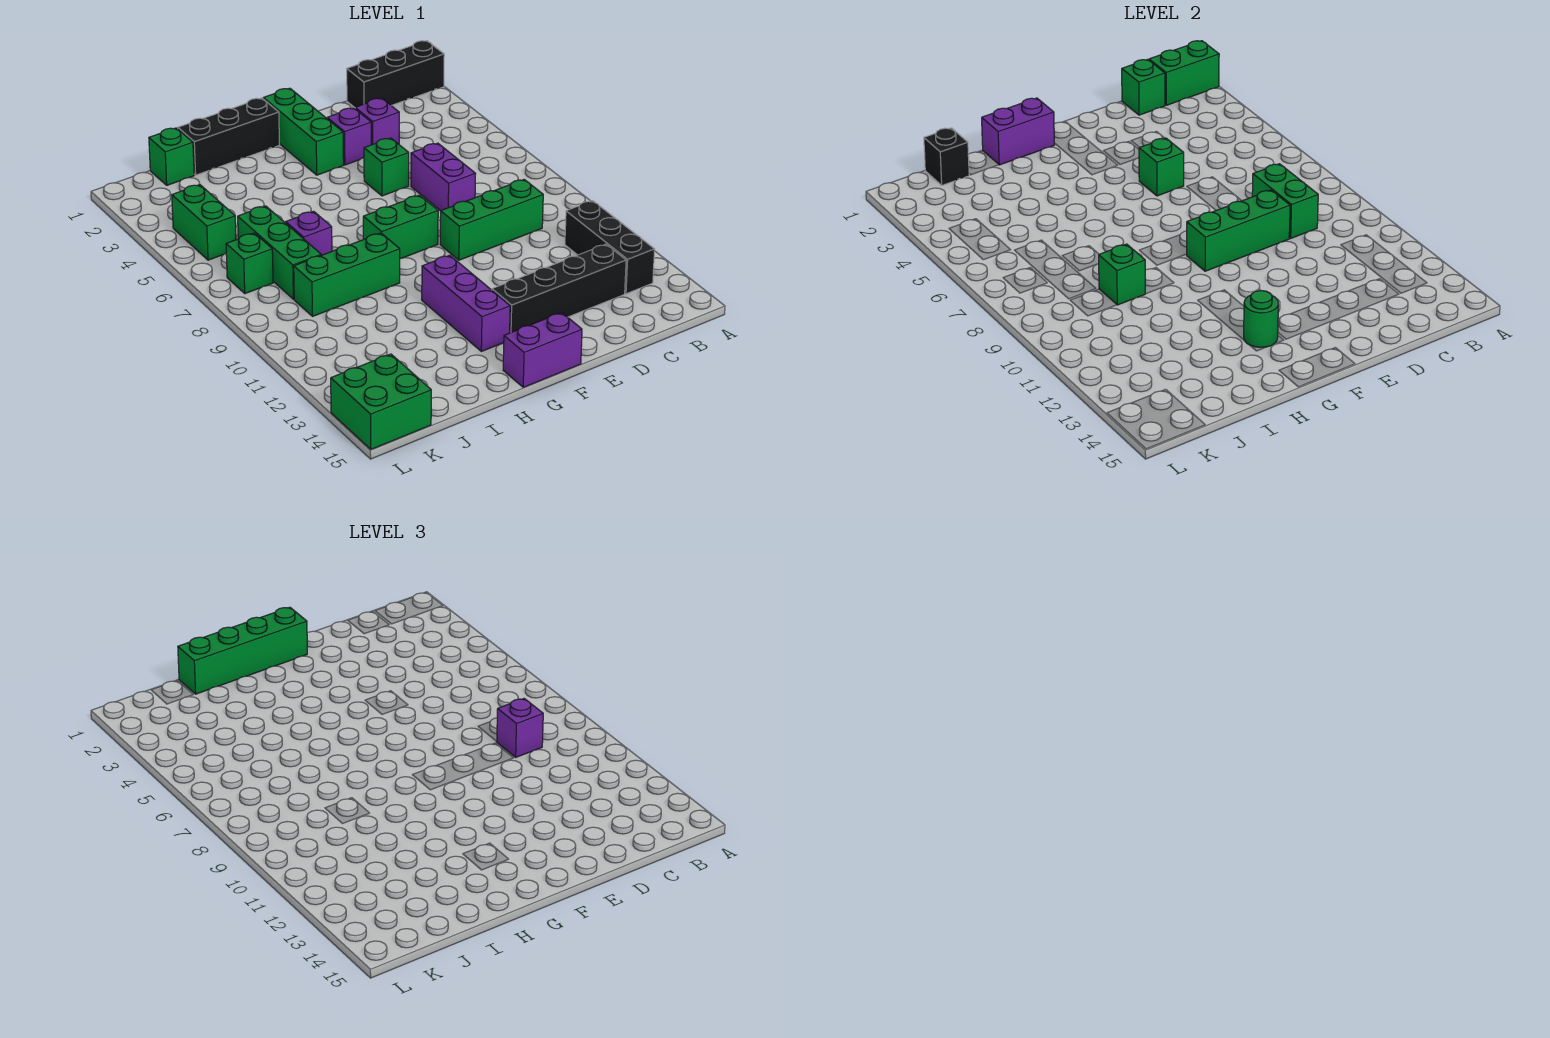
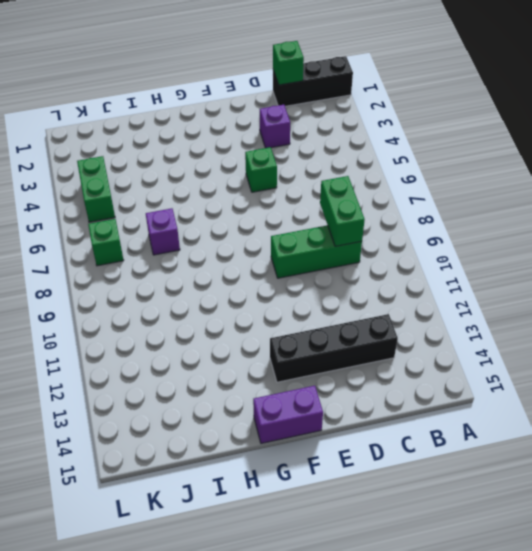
none -> black brick B11:B13 level 1
none -> purple brick D6:D7 level 1
none -> purple brick E3 level 1
none -> green brick F1:F3 level 1

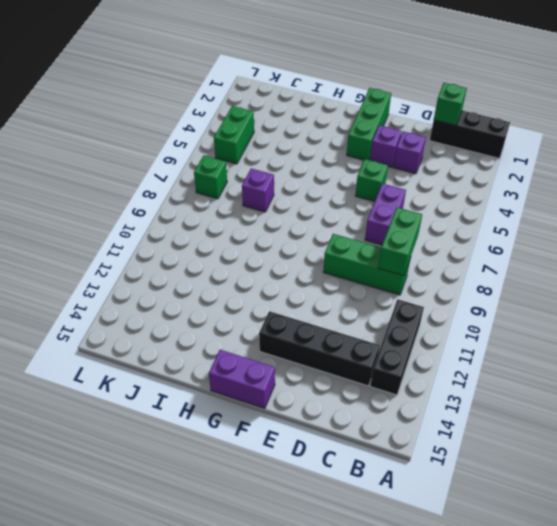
none -> green brick F8:G8 level 1
none -> black brick G1:I1 level 1
none -> purple brick G11:G13 level 1
none -> green brick H9:J9 level 1

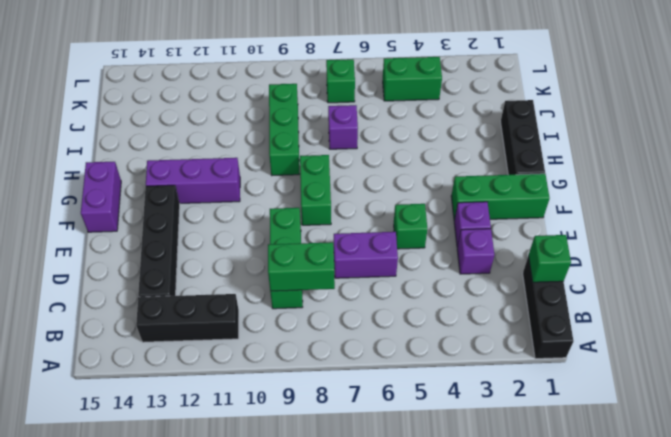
none -> green brick J1 level 1
none -> green brick J6:J8 level 1
none -> green brick K14:L15 level 1
none -> green brick A1:B1 level 2

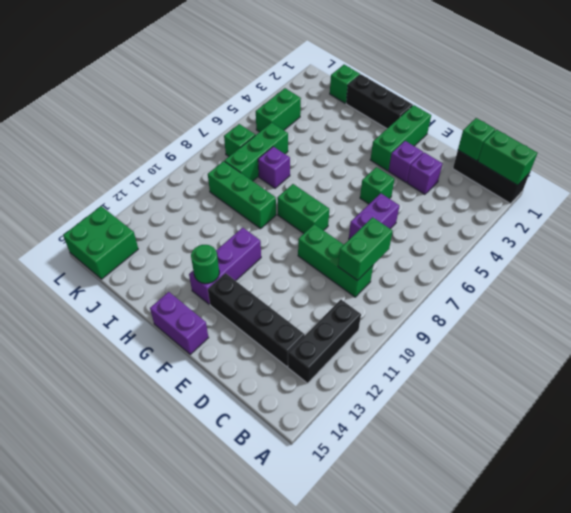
none -> green brick D9:F9 level 2
none -> green brick E5 level 2
none -> purple brick G1:H1 level 2
none -> green brick I9 level 2

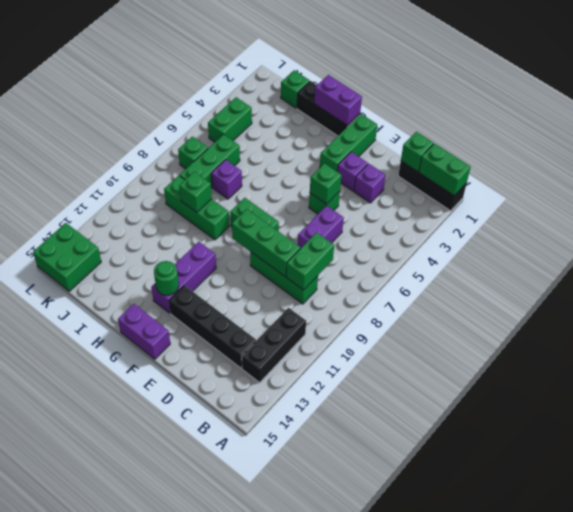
none -> black brick J1 level 2
none -> purple brick C9 level 3
none -> green brick F1:I1 level 3

